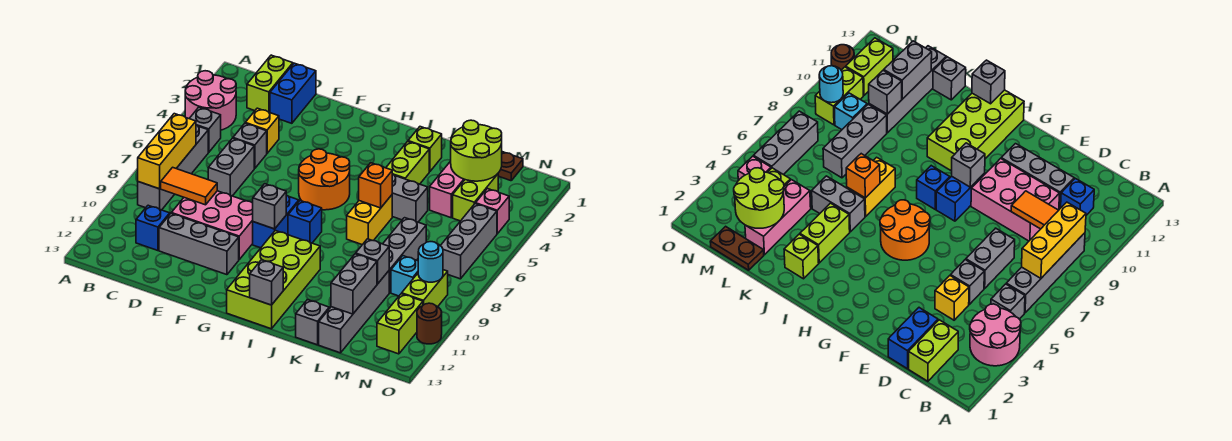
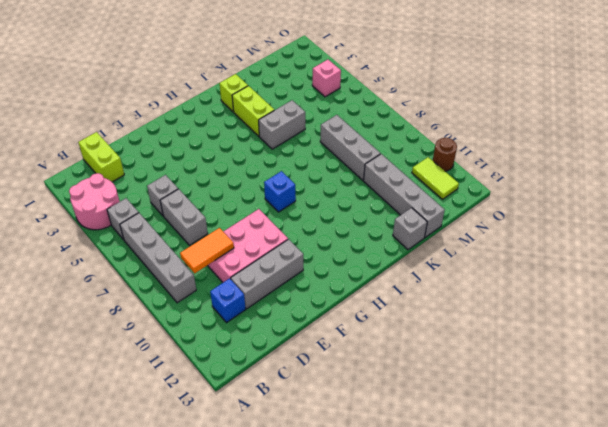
lime tile N11:N12 level 1 -> lime brick N11:N12 level 1
none -> blue brick D1:D2 level 1
none -> yellow brick D4 level 1
none -> orange round brick G5:H6 level 1
none -> blue brick G8:G9 level 1

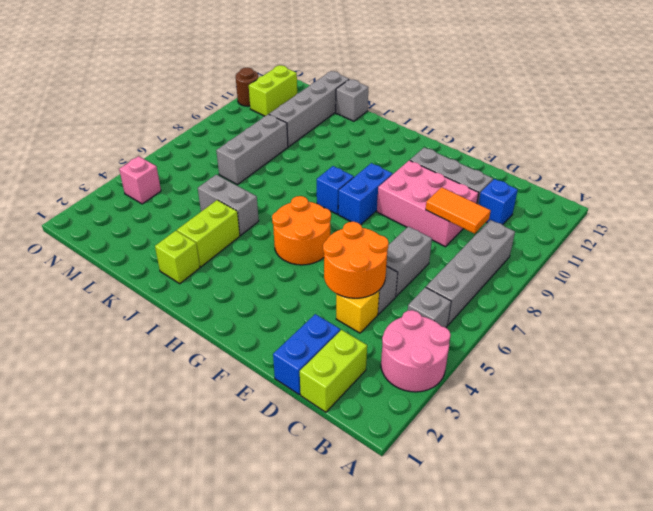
orange round brick D4:E5 level 2 -> none
none -> lime brick H10:I13 level 1
none -> yellow brick J6:J7 level 1
none -> brown plate L1:M1 level 1
none -> pink brick L2:L4 level 1

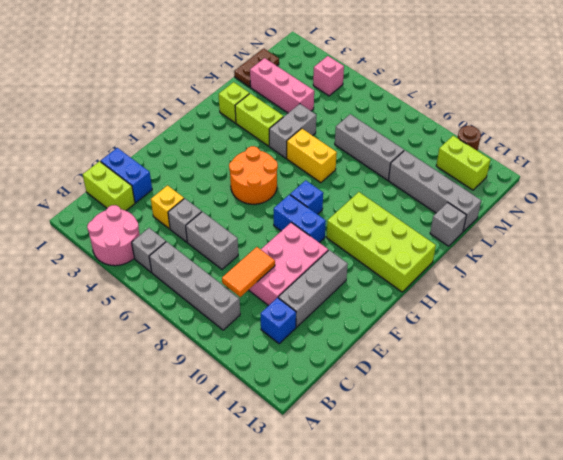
none -> lime brick M3:M4 level 1
none -> cyan brick M9 level 1
none -> grey brick N5:N7 level 1
none -> lime brick N9:N10 level 1

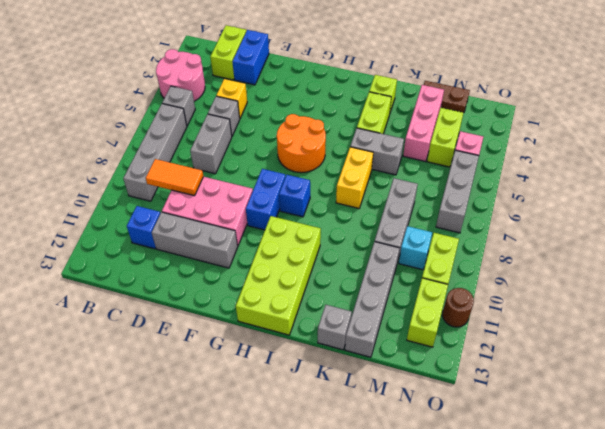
none -> yellow brick B7:B9 level 2
none -> grey brick G9 level 2
none -> grey brick I13 level 2
none -> orange brick J6 level 2

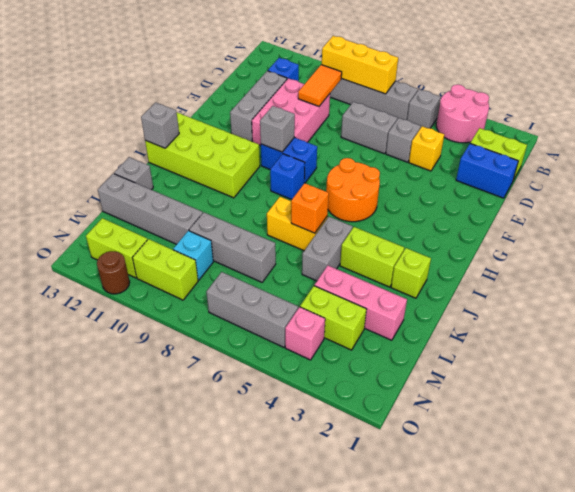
none -> brown plate L1:M1 level 1
none -> lime round brick L2:M3 level 2
none -> grey brick L10 level 2
none -> grey brick L11:L12 level 2

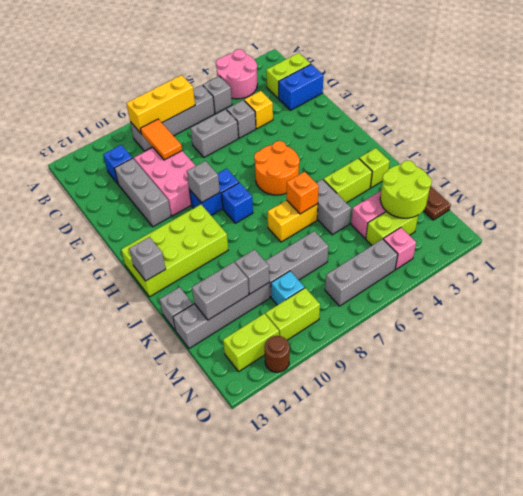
none -> cyan round brick N9 level 2

